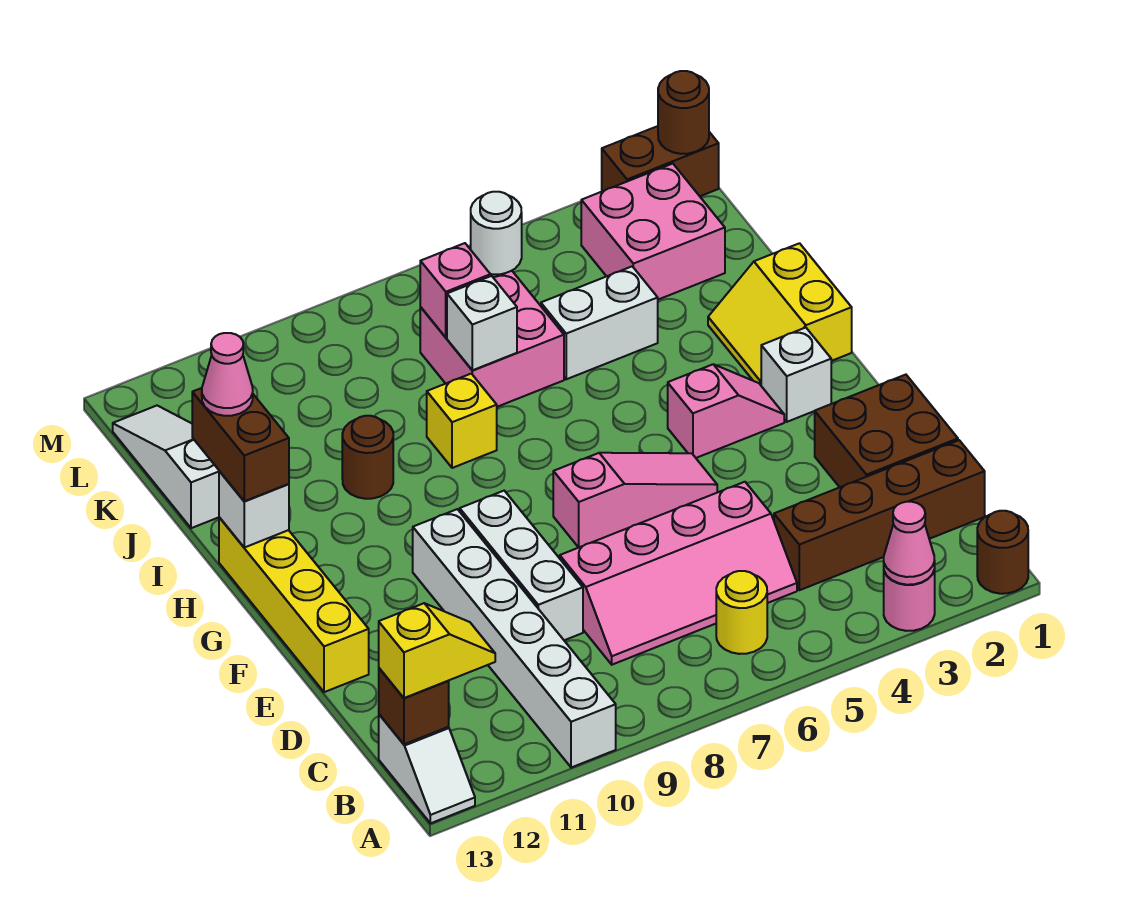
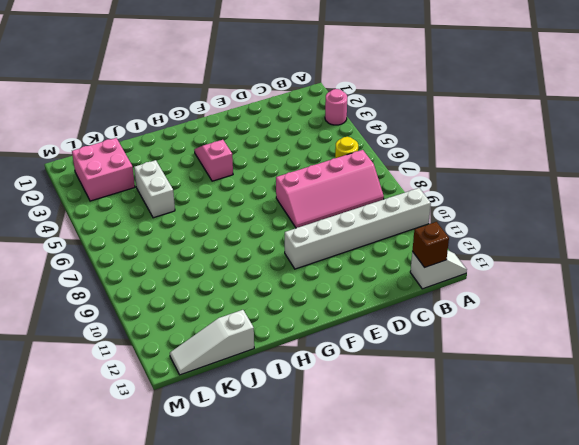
pink slope B7:E8 level 1 top 7 -> pink slope C5:D8 level 1 top D
none -> brown round brick A1 level 1
none -> brown brick C1:C4 level 1
none -> brown brick D1:E2 level 1
none -> white brick D9:F9 level 1

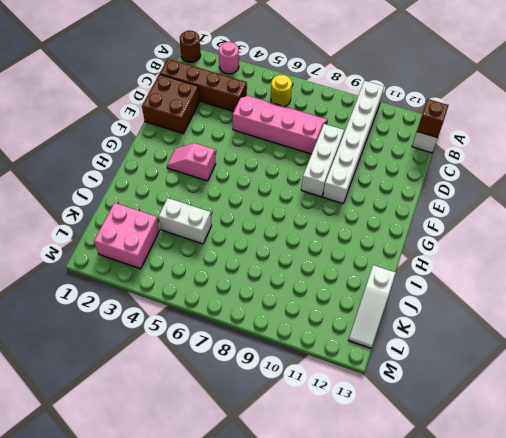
none -> yellow brick E13:H13 level 1
none -> pink slope F5:F7 level 1 top 7
none -> white brick G2 level 1
none -> yellow slope H1:I2 level 1 top 1

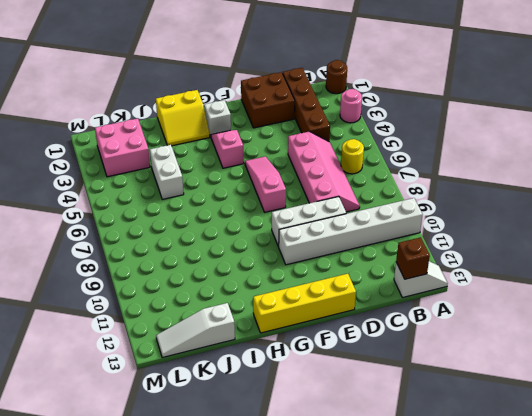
none -> yellow brick I8 level 1
none -> brown round brick I10 level 1
none -> pink brick J6:K7 level 1
none -> brown brick M1:M2 level 1

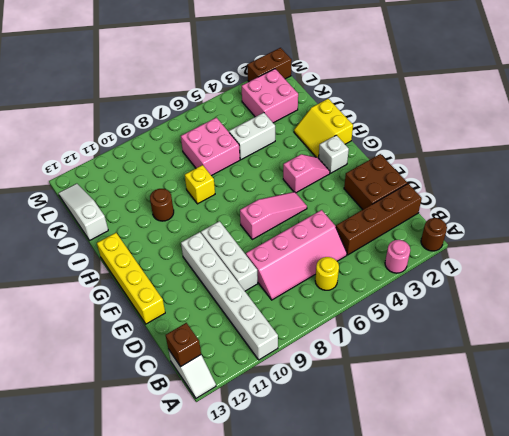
none -> white round brick M5 level 1
none -> pink cone A3 level 2
none -> white brick H13 level 2
none -> white brick J7 level 2

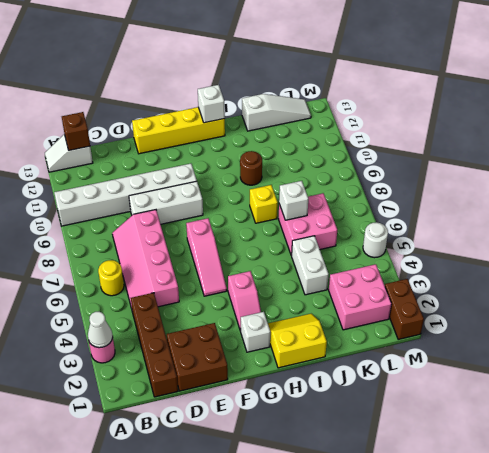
white cone A3 level 2 -> pink cone A3 level 2
none -> brown round brick A1 level 1
none -> pink brick K7 level 2
none -> brown round brick M1 level 2
none -> yellow slope B12:B13 level 3 top 13

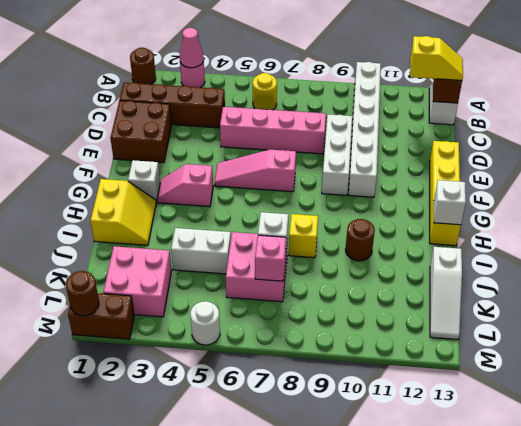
yellow slope B12:B13 level 3 top 12 -> yellow slope B12:B13 level 3 top 13
none -> brown brick H13:I13 level 3
none -> pink cone I13 level 4

